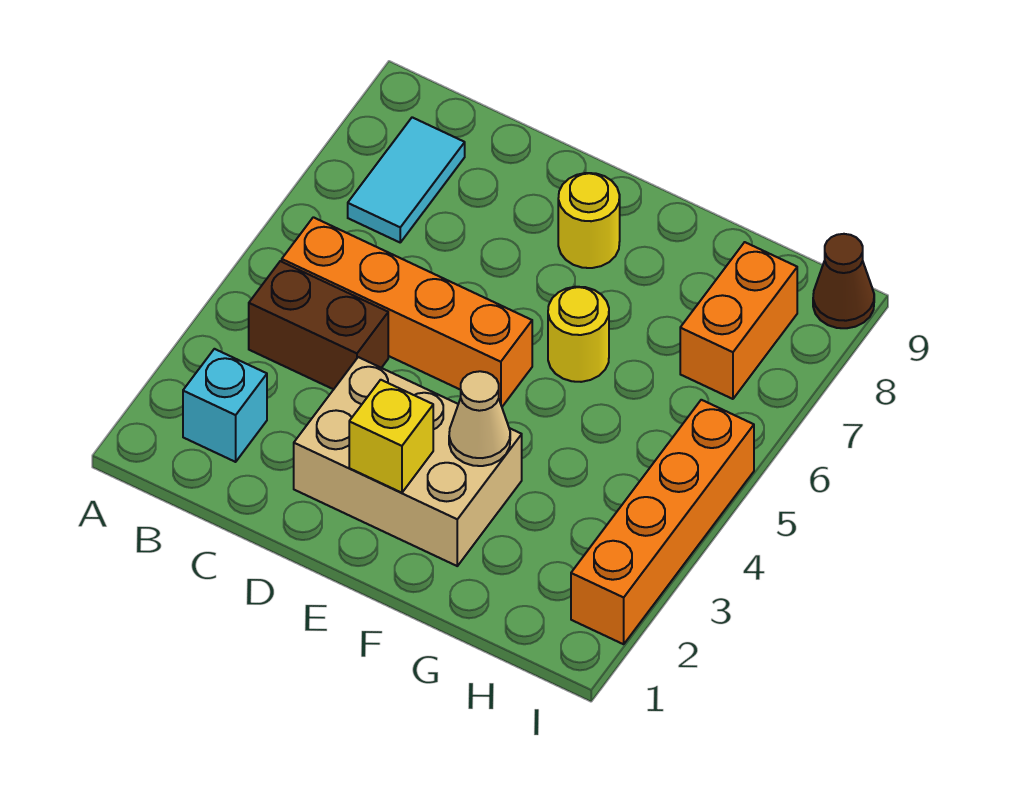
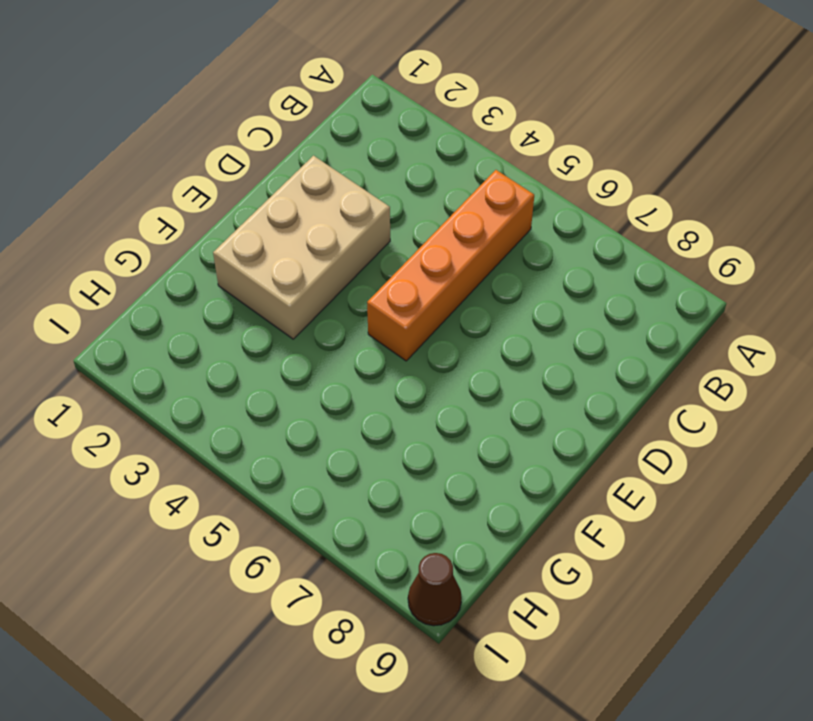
none -> cyan brick B2 level 1
none -> brown brick B4:C4 level 1
none -> cyan tile B7:B8 level 1

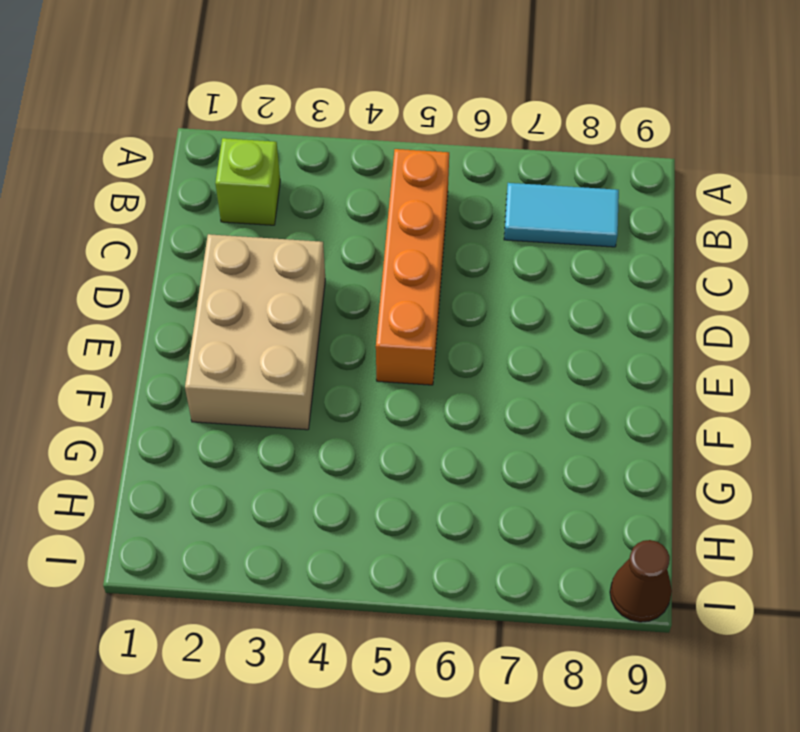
lime brick B2 level 1 -> cyan brick B2 level 1
none -> brown brick B4:C4 level 1
none -> yellow round brick E8 level 1
none -> yellow round brick F6 level 1

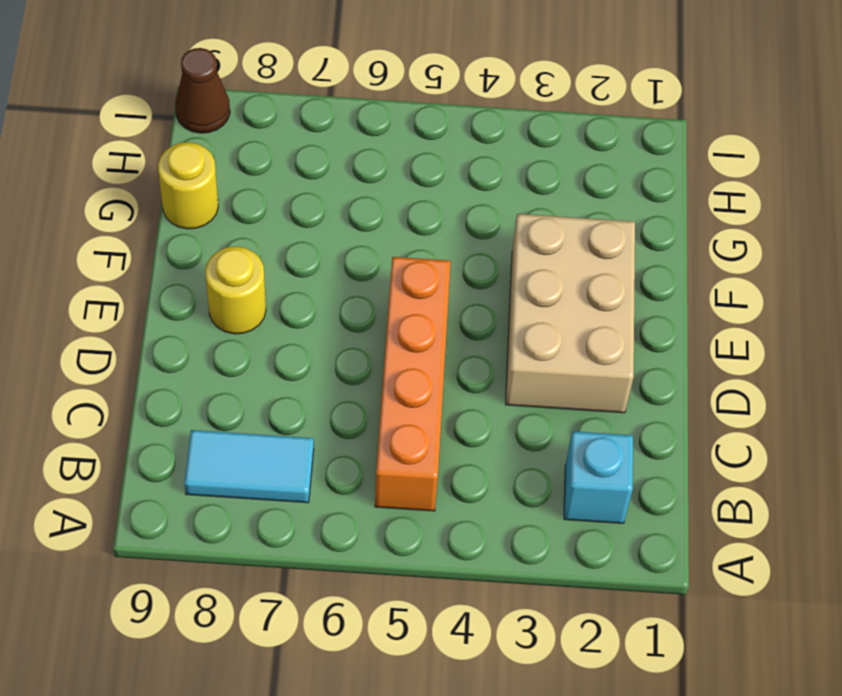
yellow round brick G9 level 1 -> yellow round brick F6 level 1
none -> brown brick B4:C4 level 1
none -> orange brick H7:H8 level 1
none -> orange brick I2:I5 level 1

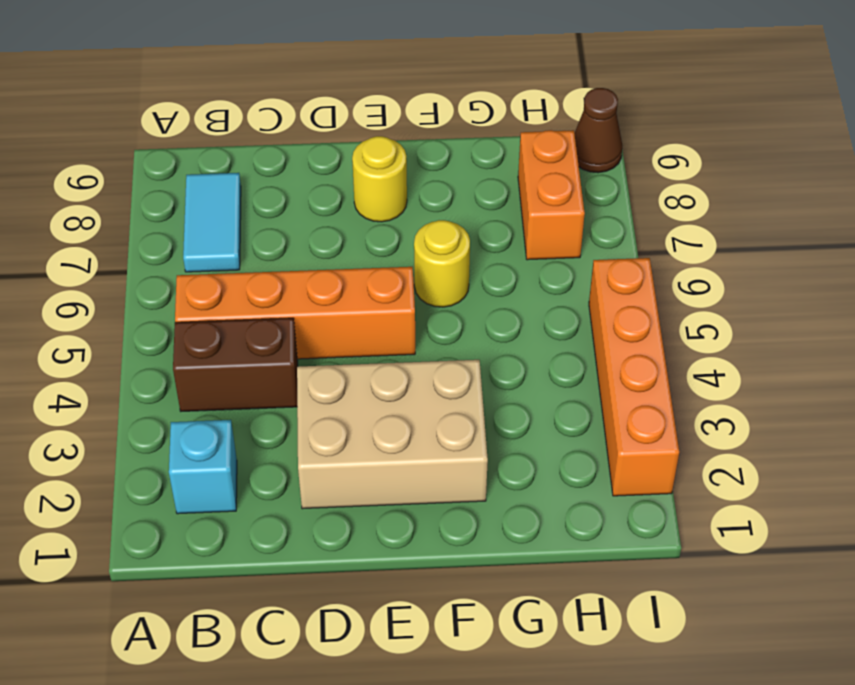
none -> yellow brick E2 level 2
none -> tan cone F3 level 2

